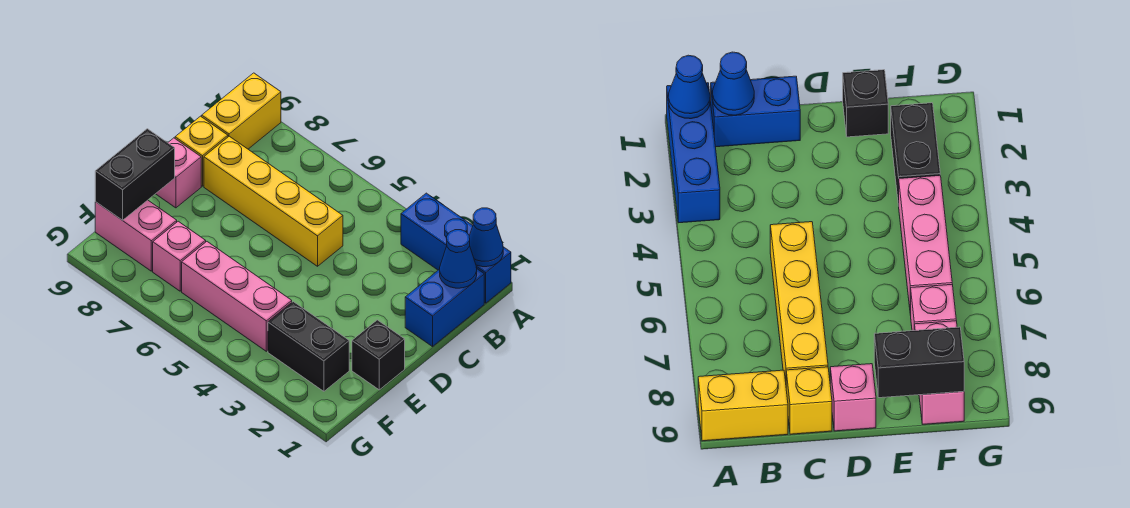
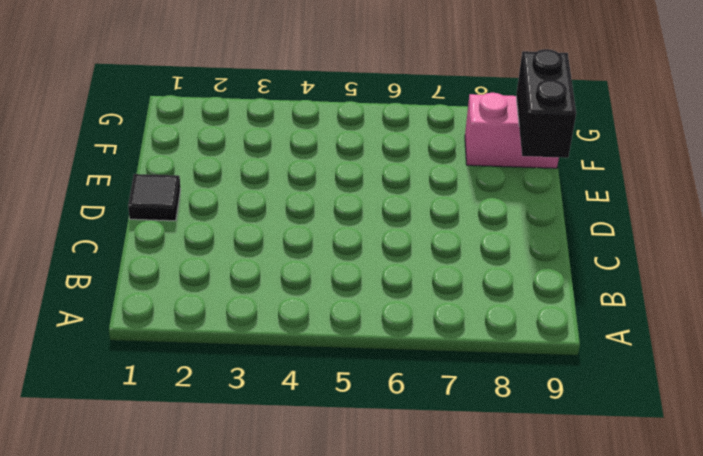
black tile D1 level 1 -> none
none -> blue brick A1:A3 level 1
none -> yellow brick A9:B9 level 1
none -> blue brick B1:C1 level 1

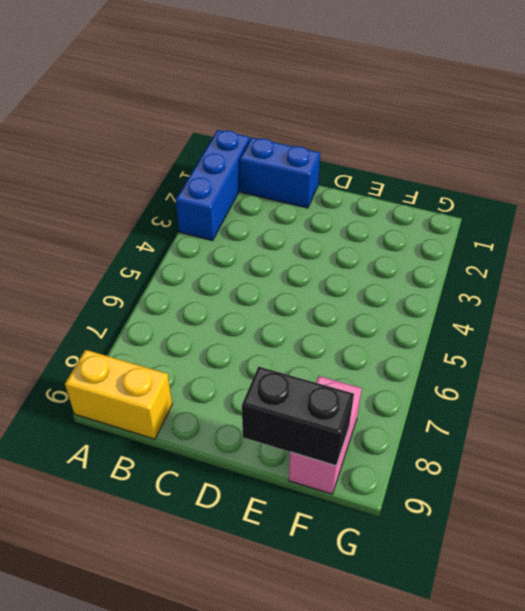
none -> yellow brick C5:C8 level 1
none -> yellow brick C9 level 1
none -> pink brick D9 level 1

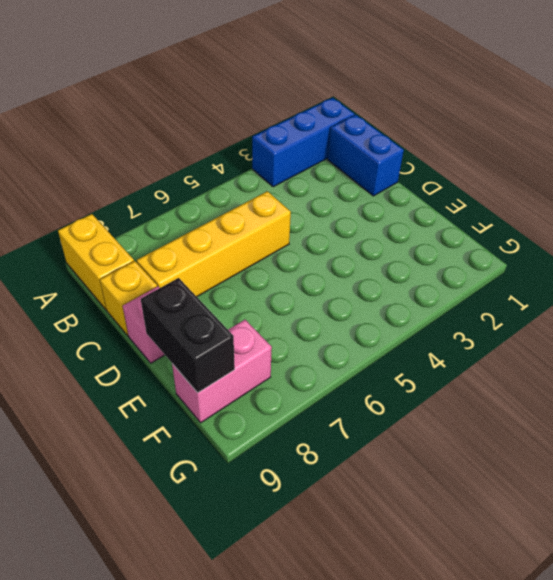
none -> black brick E1 level 1
none -> black brick F2:F3 level 1
none -> pink brick F4:F6 level 1

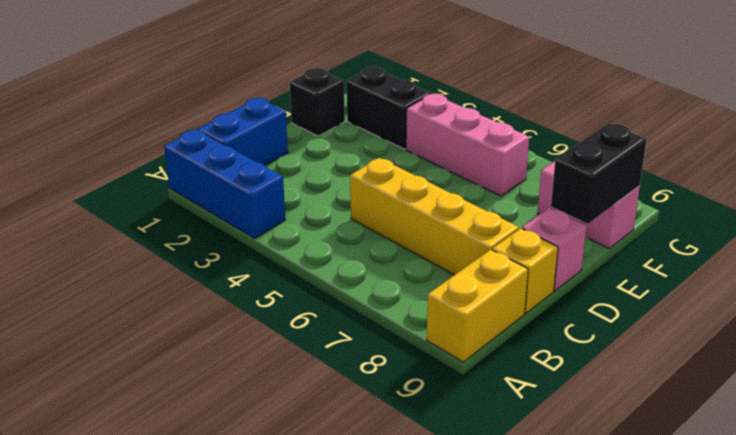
none -> pink brick F7 level 1
none -> blue cone A1 level 2
none -> blue cone B1 level 2

